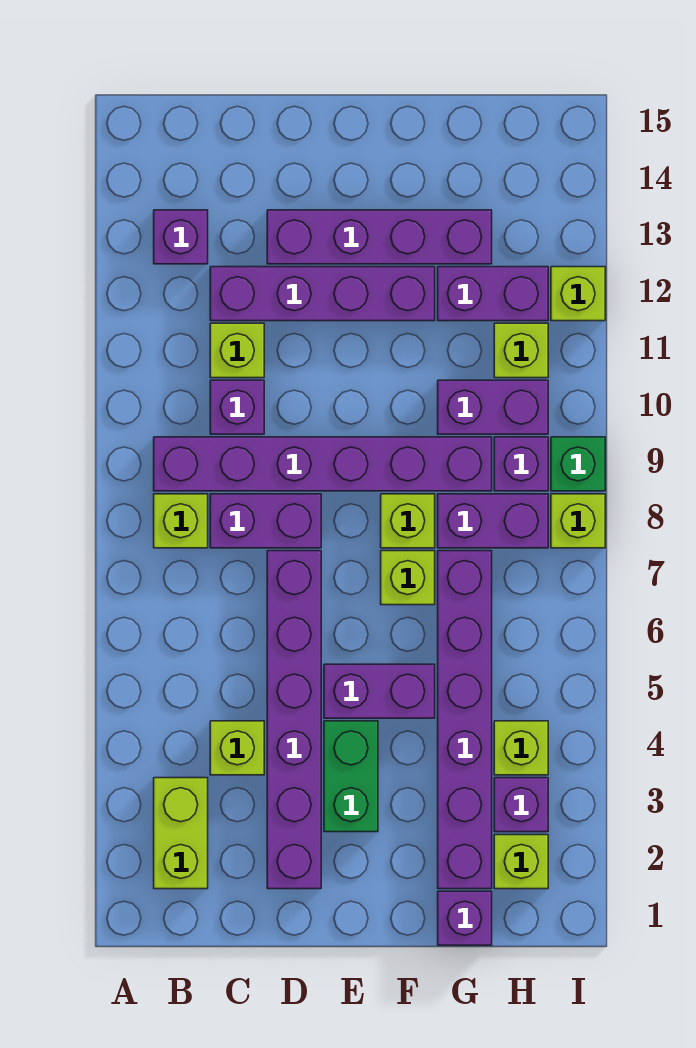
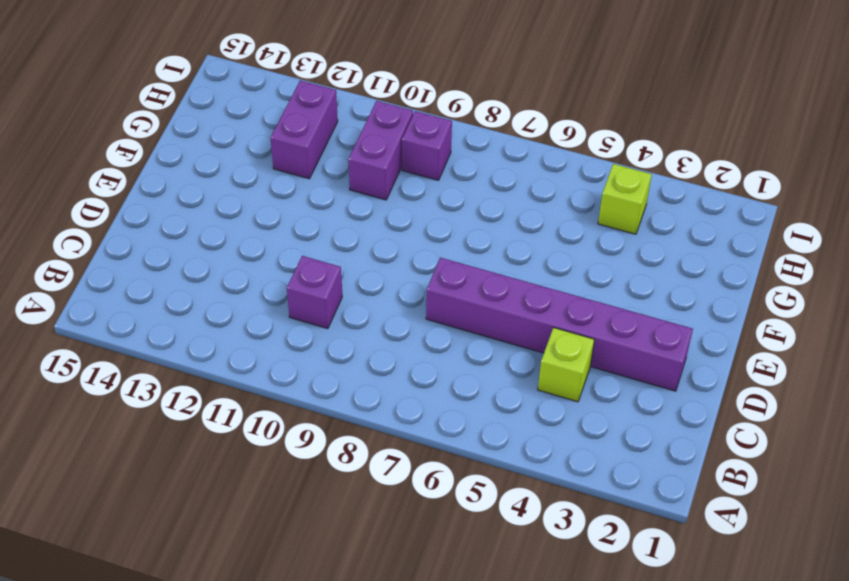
none -> lime brick B2:B3 level 1
none -> lime brick B8 level 1
none -> purple brick B9:G9 level 1

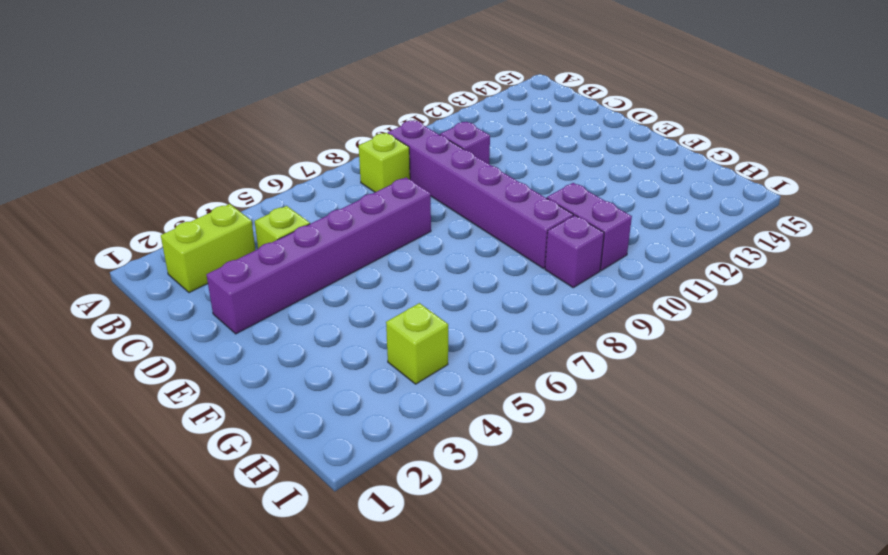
none -> purple brick B13 level 1
none -> purple brick C8:D8 level 1
none -> lime brick C11 level 1

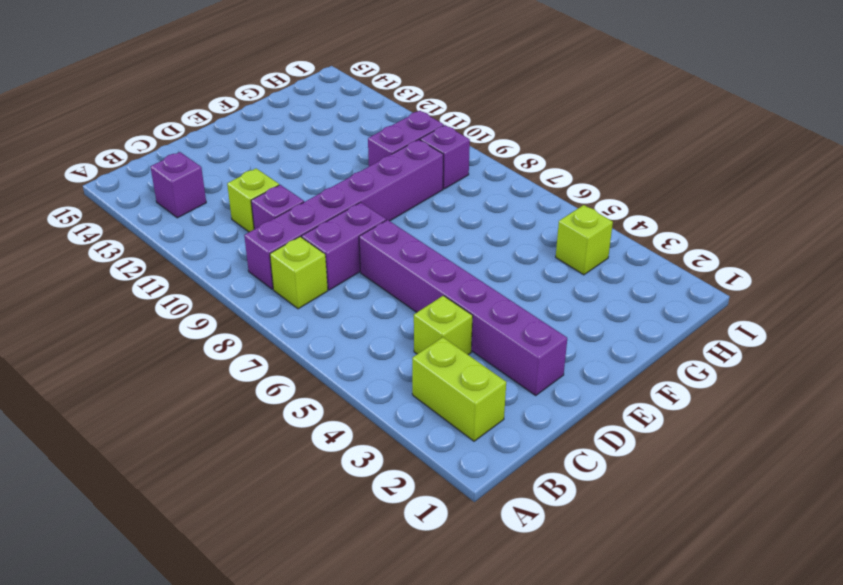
none -> purple brick C12:F12 level 1
none -> purple brick D13:G13 level 1
none -> green brick E3:E4 level 1

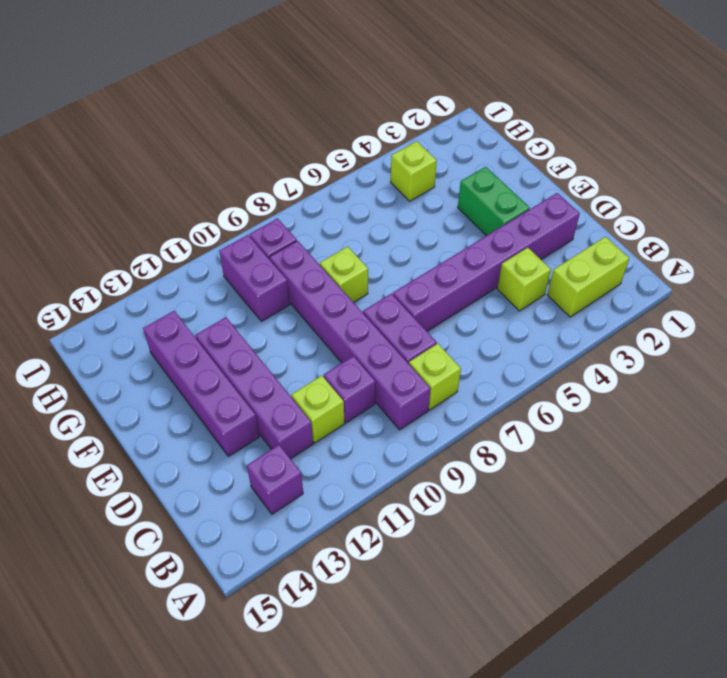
green brick E3:F3 level 1 -> green brick E3:E4 level 1
none -> purple brick E5:F5 level 1
none -> lime brick F7 level 1
none -> purple brick G1 level 1

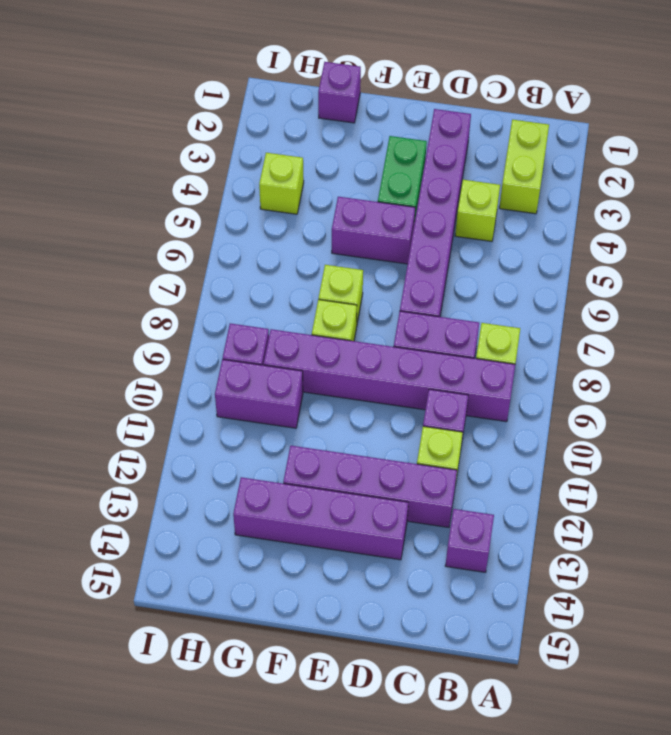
none -> purple brick G2:G7 level 1
none -> purple brick G8:H8 level 1
none -> purple brick G12:H12 level 1

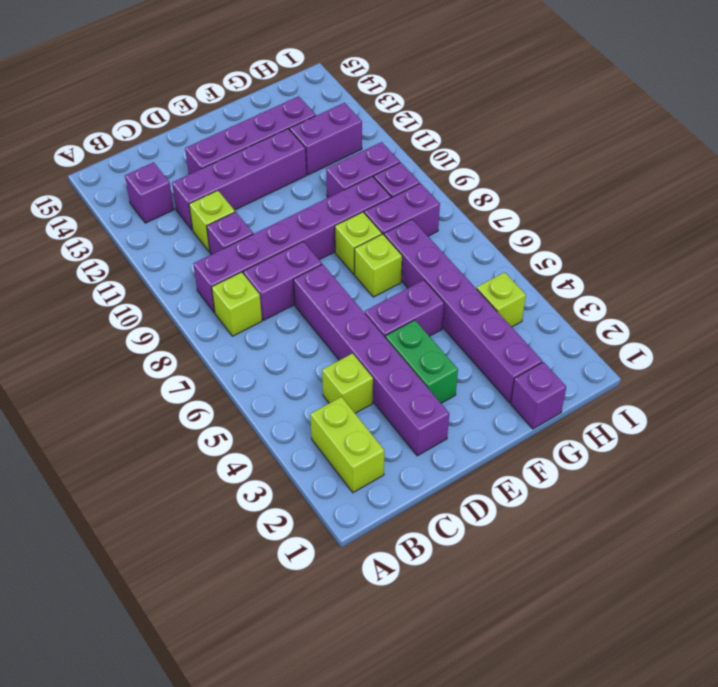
none -> lime brick H2 level 1
none -> purple brick H3 level 1
none -> lime brick H11 level 1

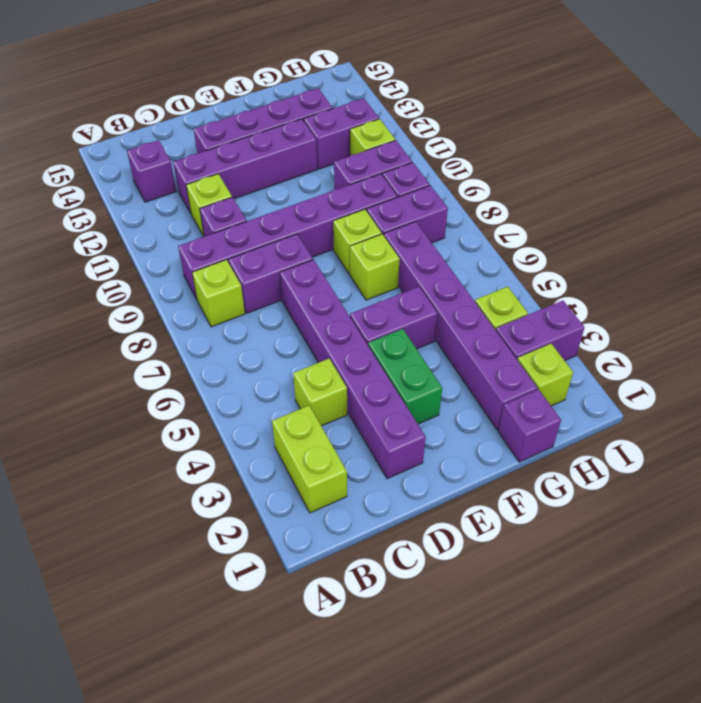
purple brick H3:I3 level 1 -> purple brick H3 level 1
none -> lime brick I8 level 1
none -> green brick I9 level 1
none -> lime brick I12 level 1

